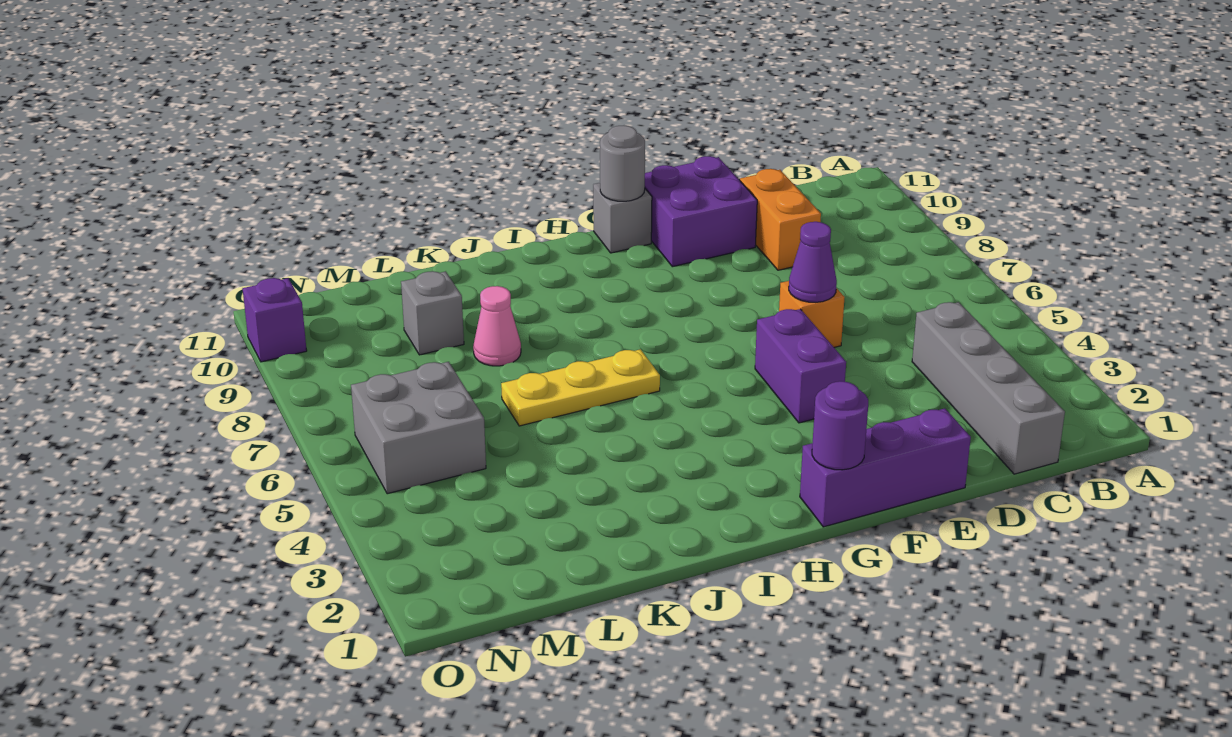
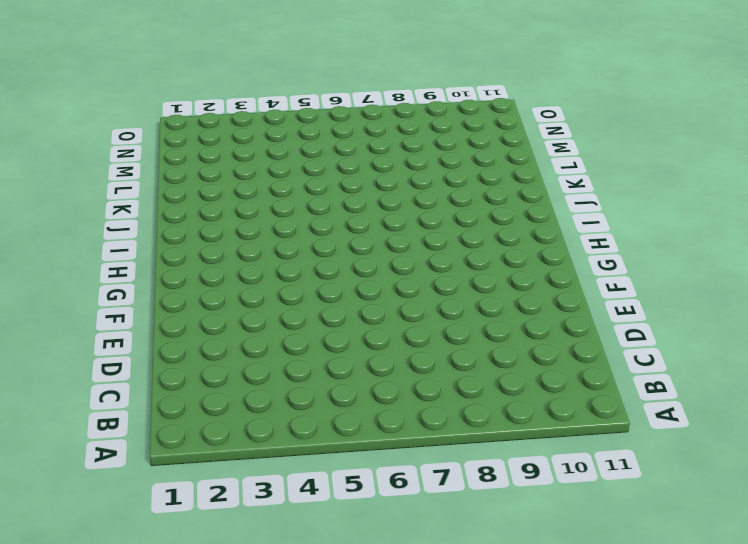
none -> grey brick C1:C4 level 1
none -> orange brick D9:D10 level 1
none -> purple brick E1:G1 level 1

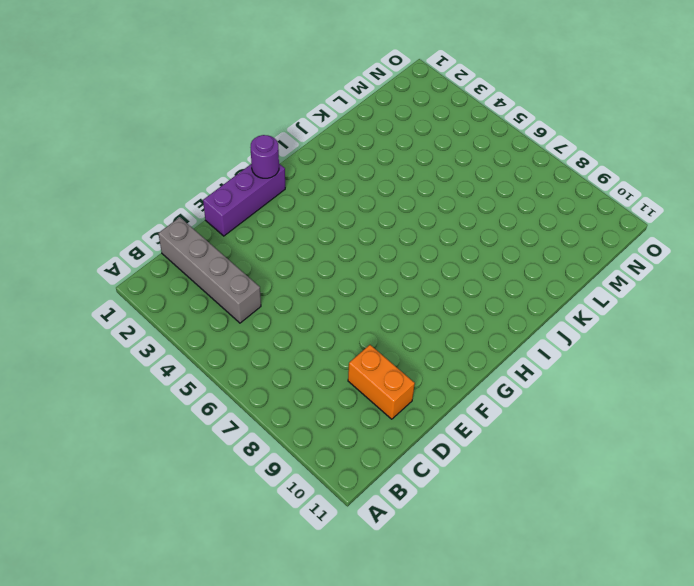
none -> orange brick E6 level 1
none -> purple brick E10:F11 level 1
none -> purple brick F4:F5 level 1

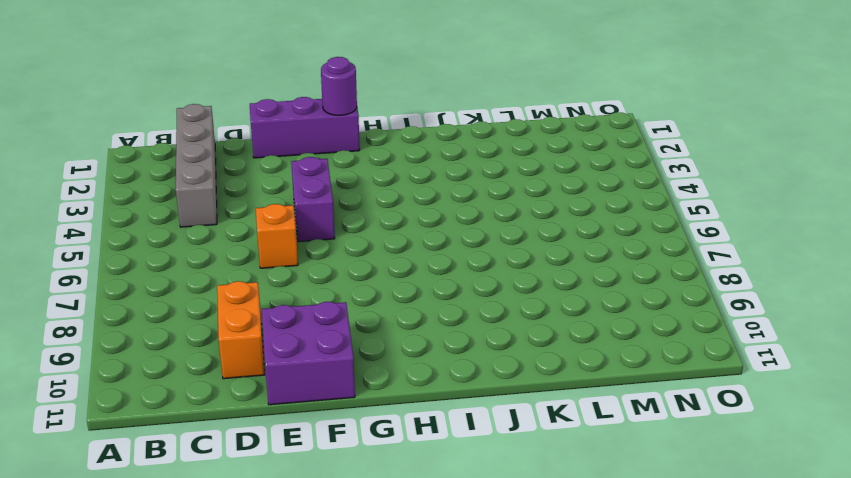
none -> grey brick G11 level 1
none -> yellow plate I6:K6 level 1
none -> pink cone K8 level 1

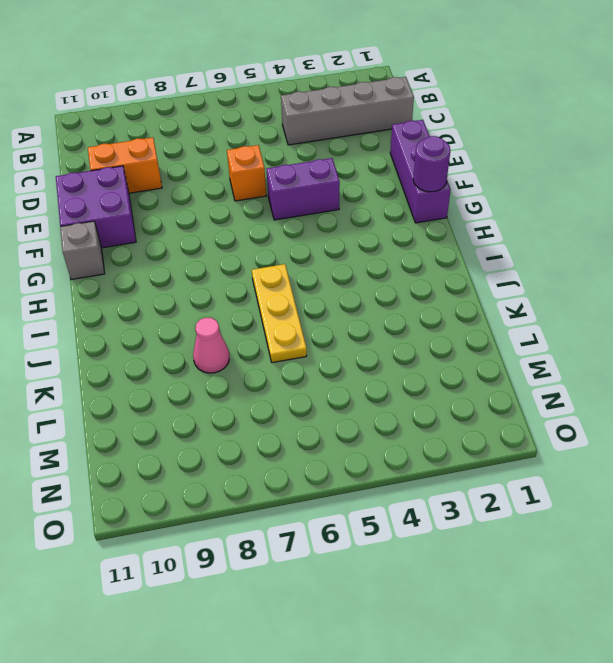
none -> grey brick L9 level 1
none -> grey brick M5:N6 level 1
none -> purple brick O10 level 1

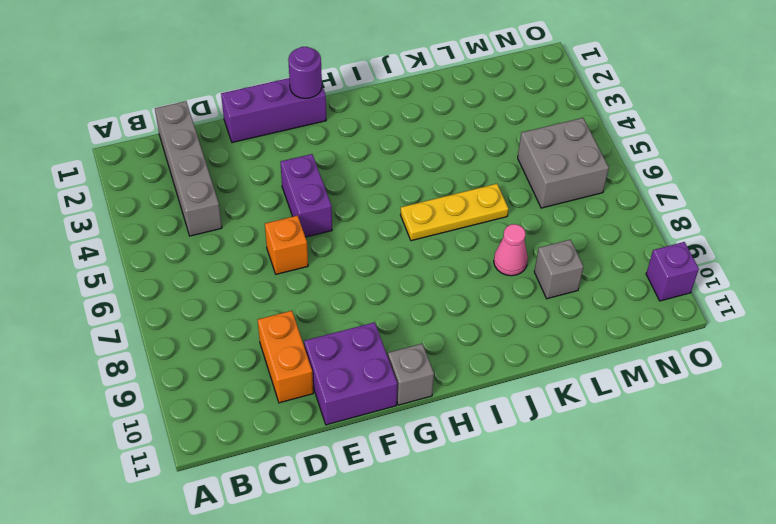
none -> purple cone E6 level 2
none -> grey round brick G11 level 2

